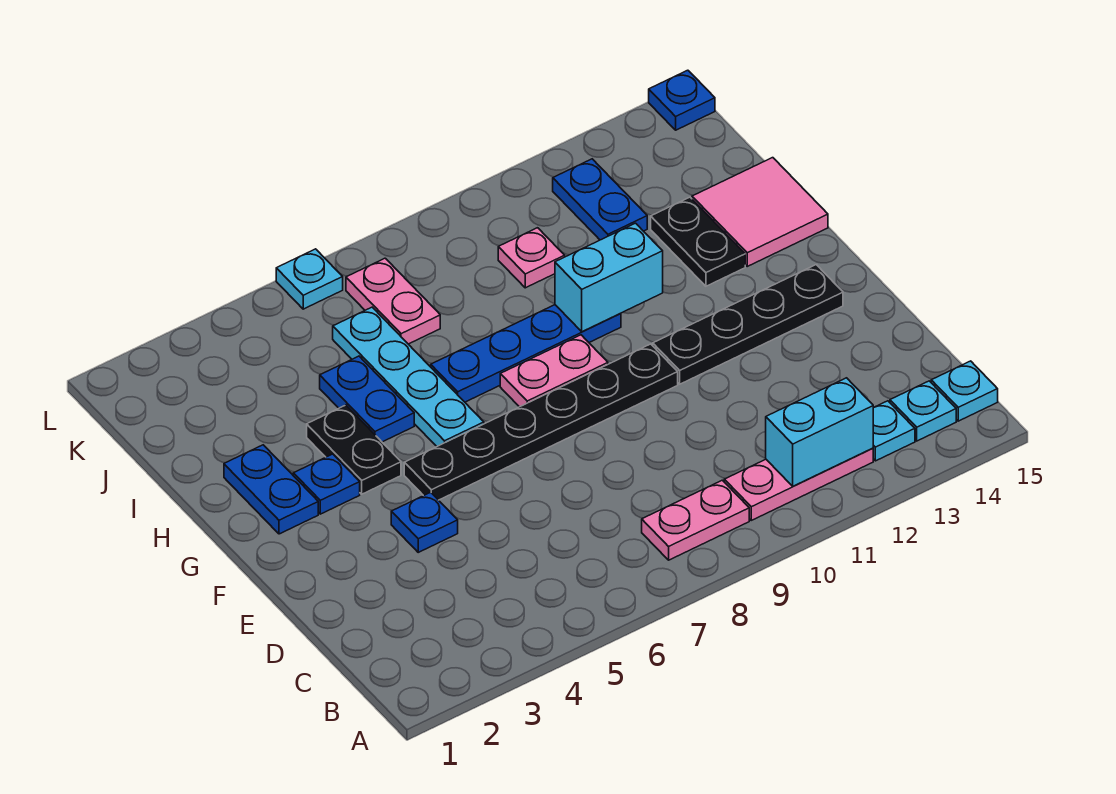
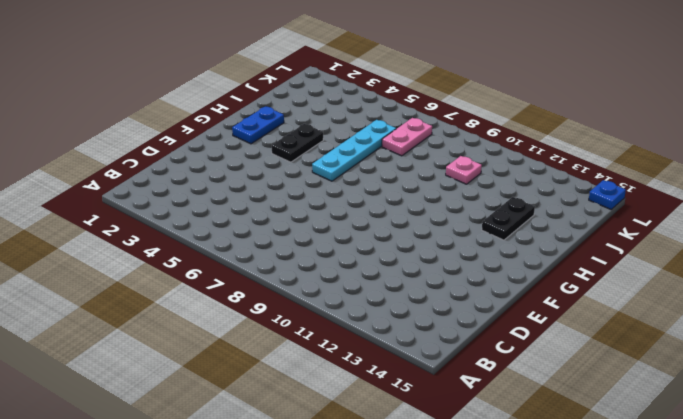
none -> pink plate B8:B9 level 1
none -> pink plate B10:B12 level 1
none -> cyan plate B13 level 1

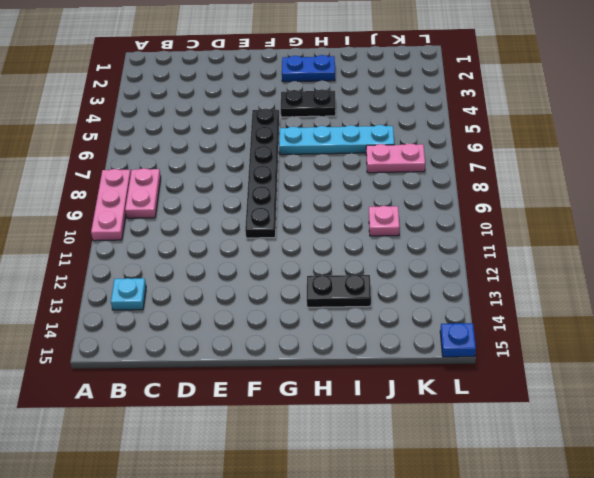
pink plate A8:A10 level 1 -> pink plate B10:B12 level 1
none -> cyan plate B14 level 1
none -> cyan plate B15 level 1
none -> blue plate E4 level 1

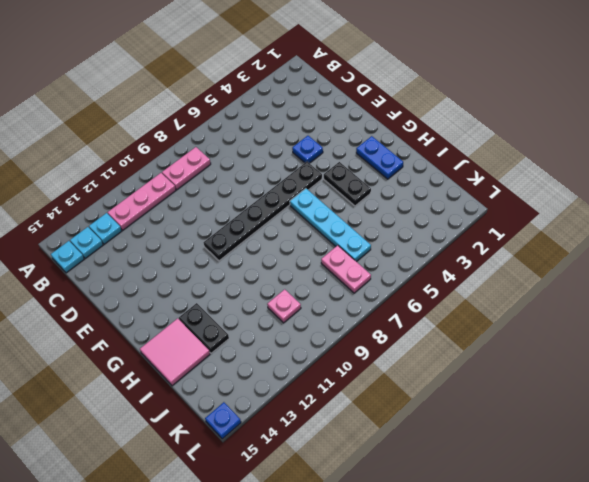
none -> black plate F11:F14 level 1
none -> blue plate G3 level 1
none -> pink plate G8:G9 level 1

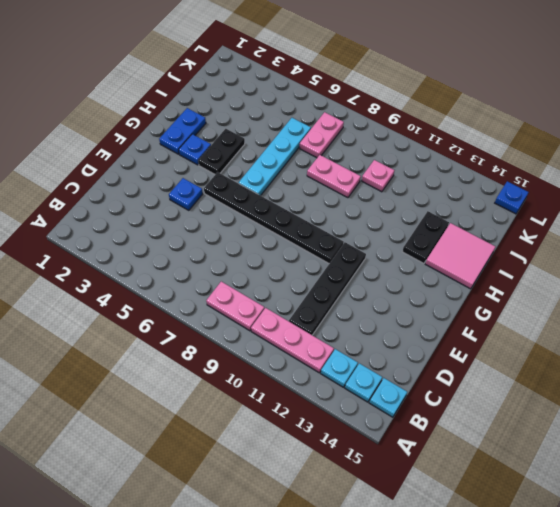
black plate C11:F11 level 1 -> black plate F11:F14 level 1
pink plate I8:I9 level 1 -> pink plate G8:G9 level 1
none -> blue plate H5:I5 level 1
none -> blue plate H7:H10 level 1
none -> blue plate J12:K12 level 1

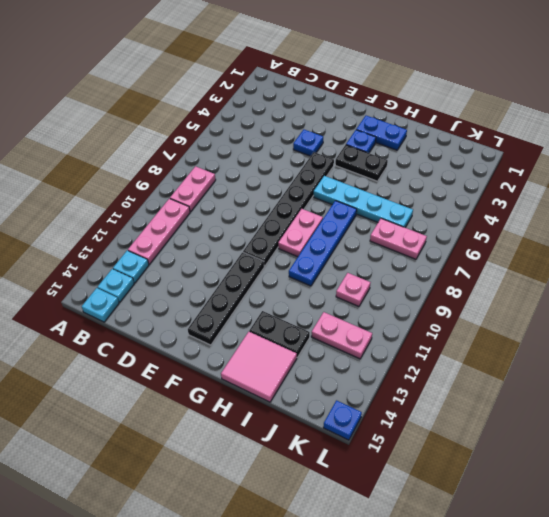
pink plate J12:K12 level 1 -> blue plate J12:K12 level 1
none -> blue plate H5:I5 level 1
none -> cyan plate L6 level 1
none -> cyan brick B11:B12 level 2

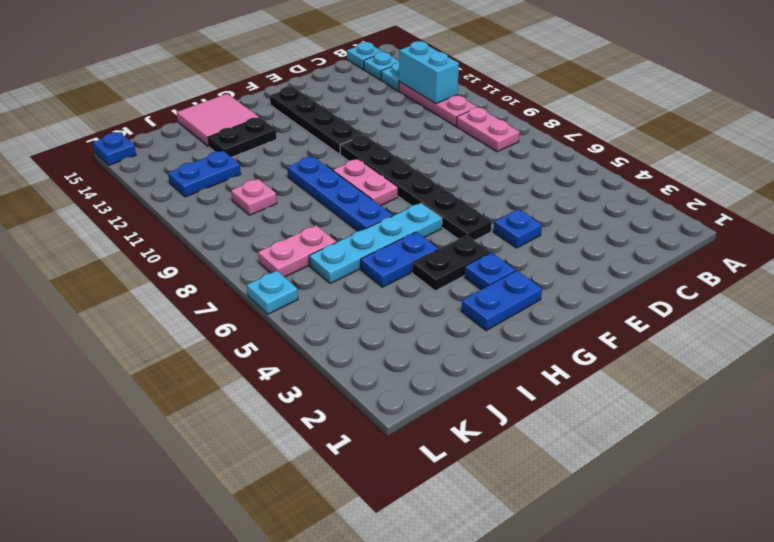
none -> cyan brick H10:H11 level 2

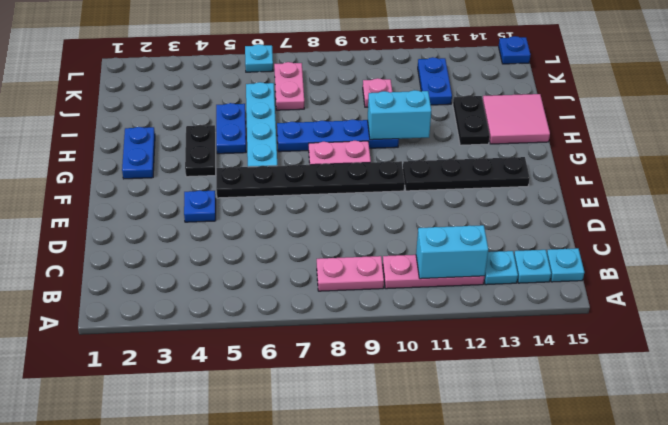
none -> blue plate G3 level 1

